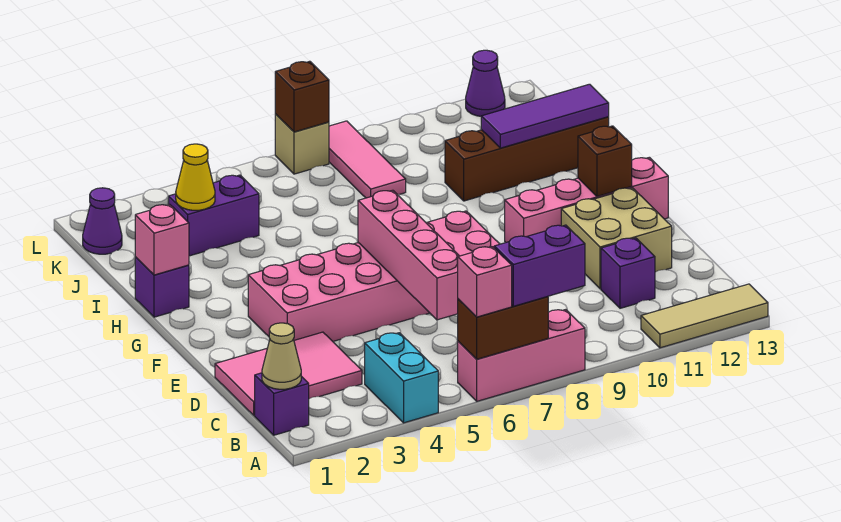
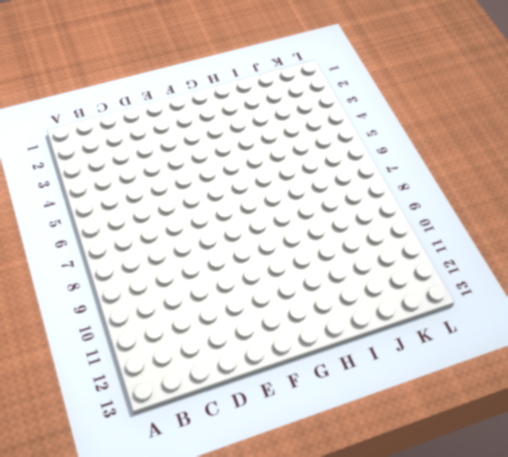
none -> cyan brick A4:B4 level 1
none -> pink brick A6:A8 level 1
none -> tan tile A11:A13 level 1

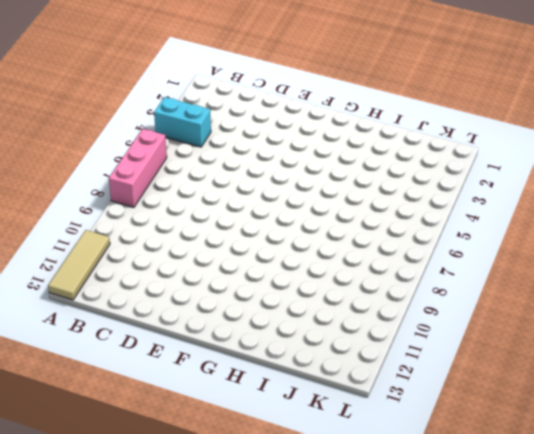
none -> purple brick B1 level 1
none -> pink tile C1:D3 level 1
none -> purple brick C11 level 1

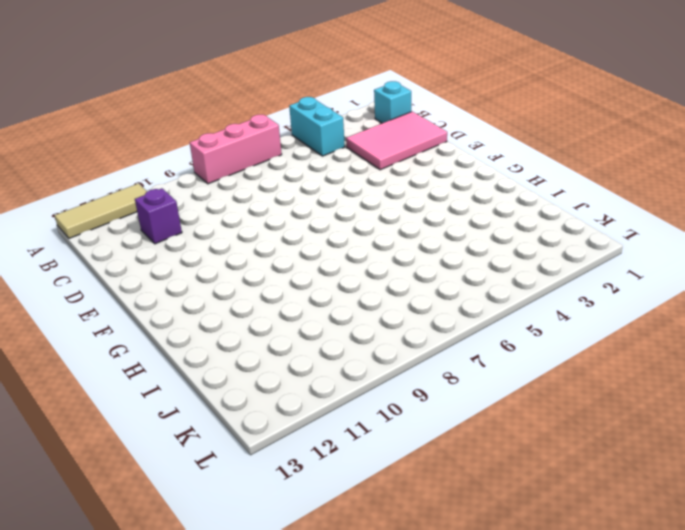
cyan brick B1 level 1 -> purple brick B1 level 1
none -> tan brick D11:E12 level 1
none -> pink brick E3:F8 level 1
none -> pink brick F10:F13 level 1

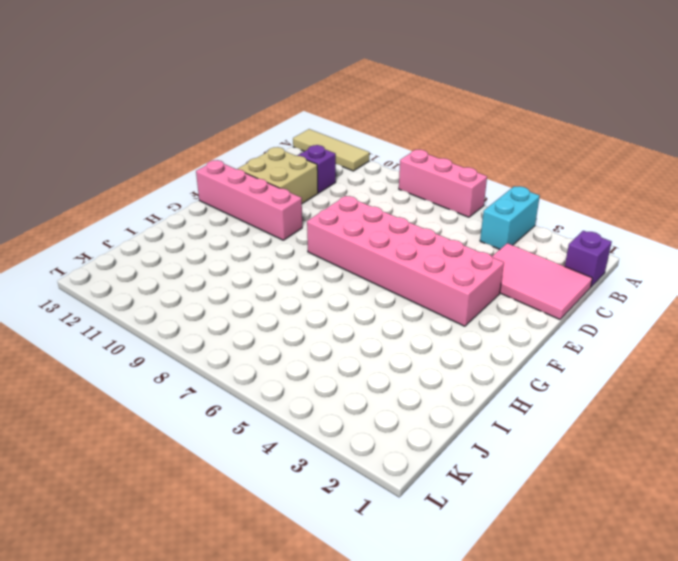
none -> purple brick H1 level 1
none -> brown brick I10:I13 level 1
none -> purple brick J3:J4 level 1

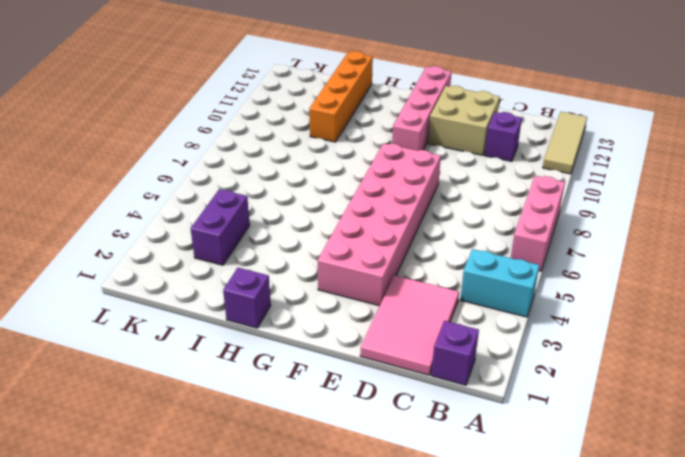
orange brick I10:I13 level 1 -> brown brick I10:I13 level 1
none -> pink tile J8:L8 level 1
none -> purple cone K1 level 1
none -> tan brick L7 level 1

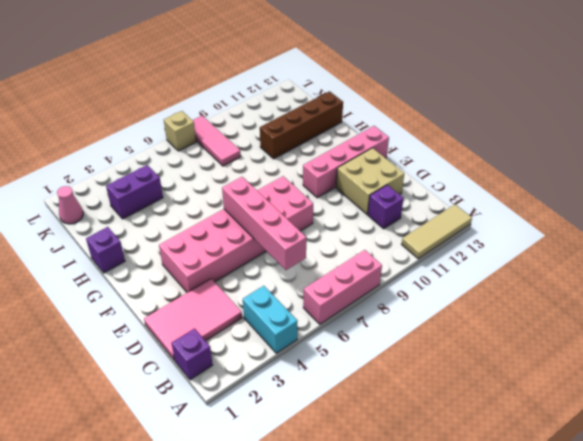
pink cone K1 level 1 -> purple cone K1 level 1
none -> purple cone L12 level 1
none -> brown brick A6:A7 level 2
none -> tan cone B1 level 2

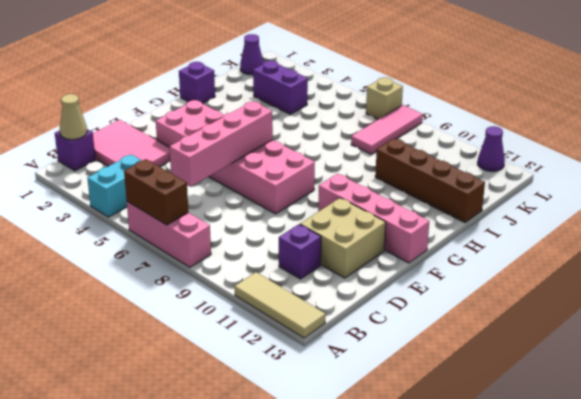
none -> brown brick F12 level 2
none -> pink brick H1 level 2
none -> purple tile I11:I13 level 2

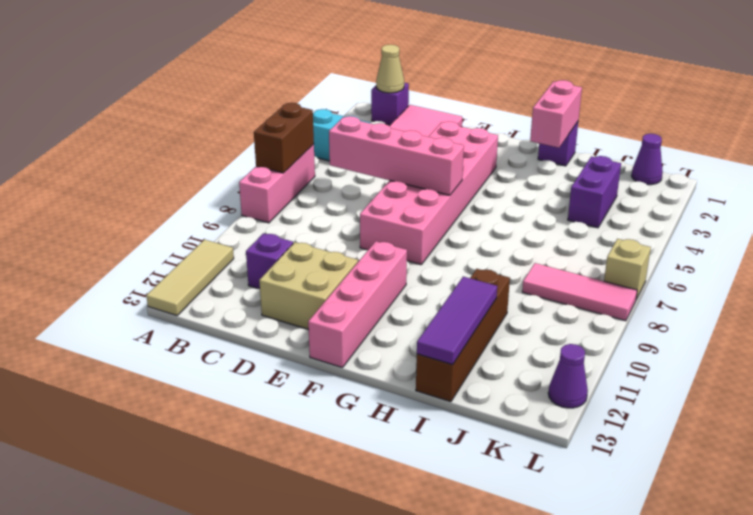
pink brick H1:H2 level 2 -> pink brick H1 level 2
none -> brown brick F12 level 2
none -> yellow cone J3 level 2
none -> brown brick L7 level 2

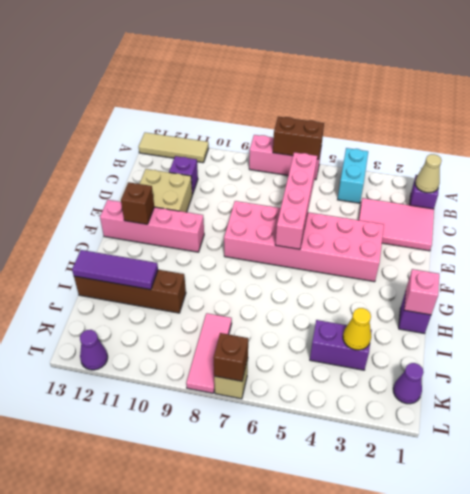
none -> pink brick A6 level 3
none -> purple brick A7:A8 level 3

